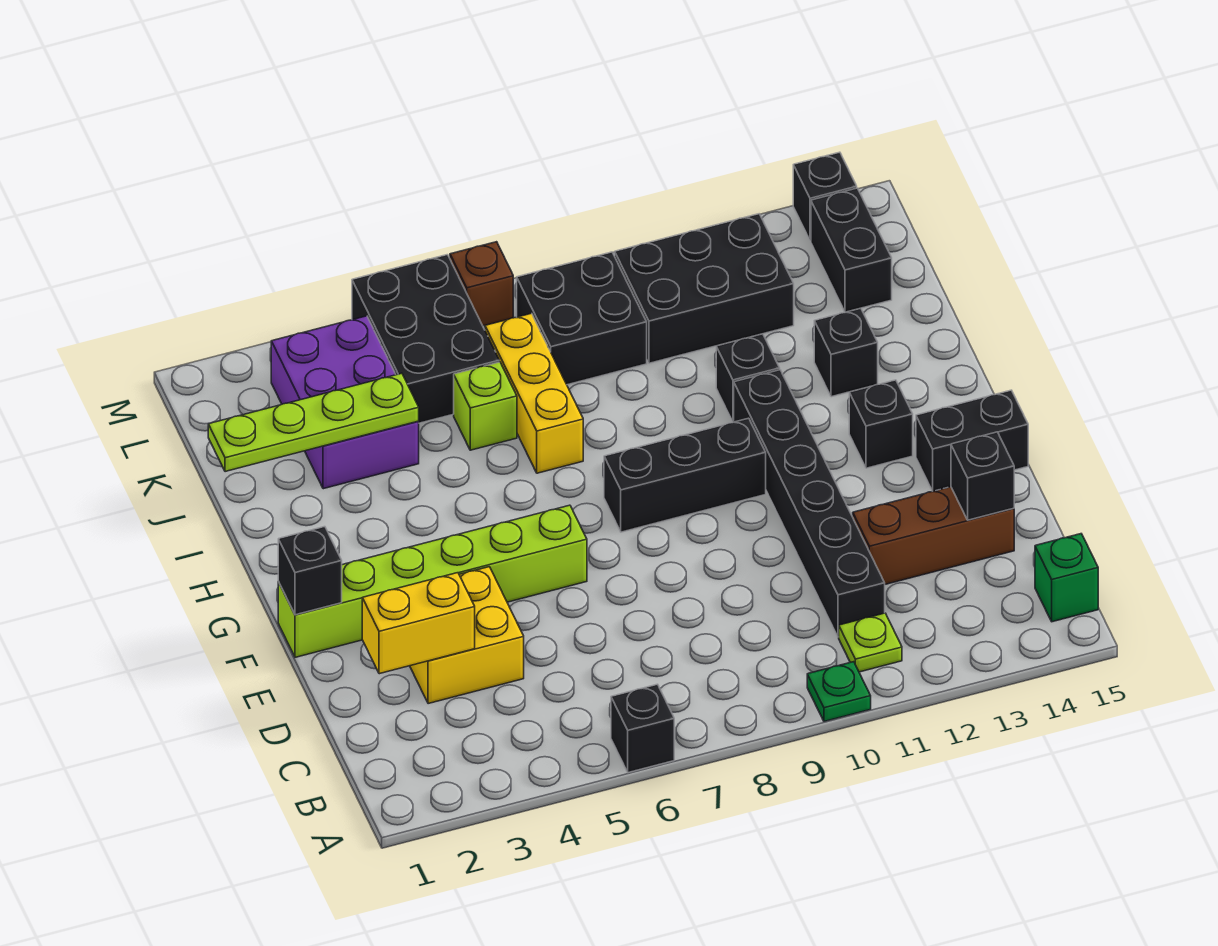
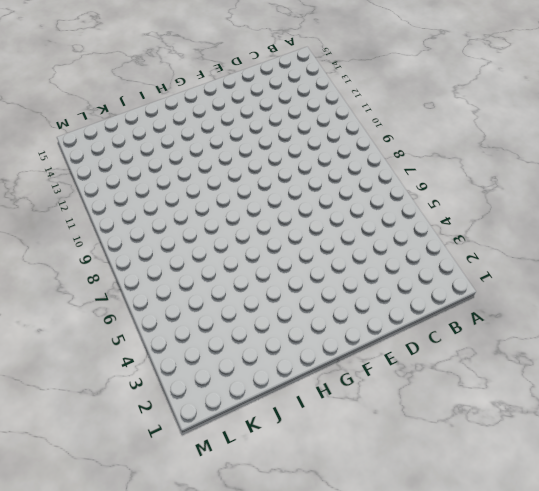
none -> black brick A6 level 1
none -> green plate A10 level 1
none -> lime plate B11 level 1

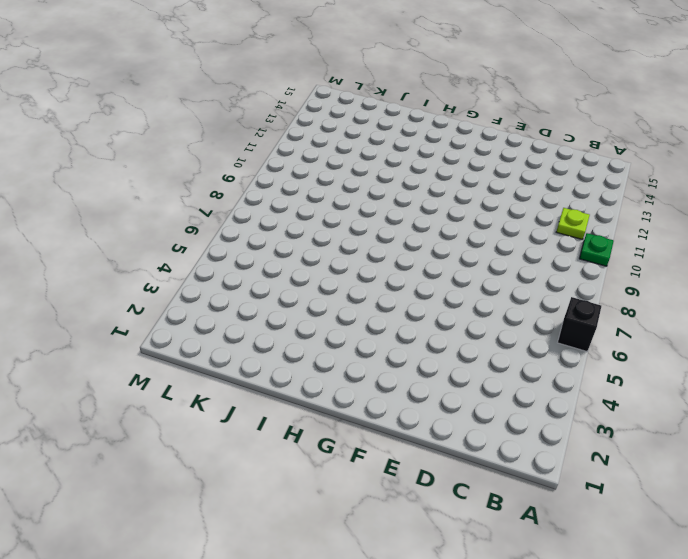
none -> green brick B15 level 1
none -> black brick C11:H11 level 1
none -> yellow brick D3:E4 level 1

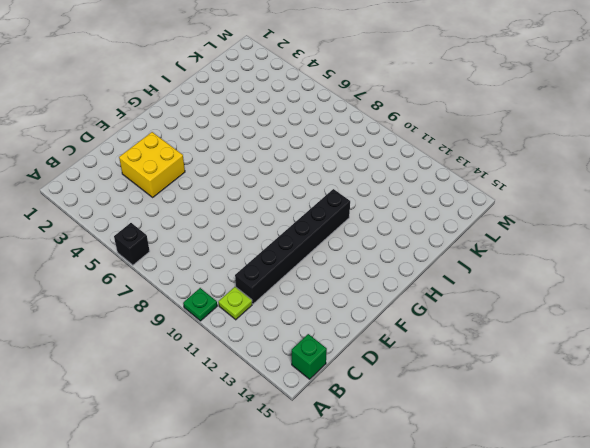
none -> brown brick D12:D14 level 1
none -> lime brick F1:F6 level 1
none -> black brick F14:F15 level 1

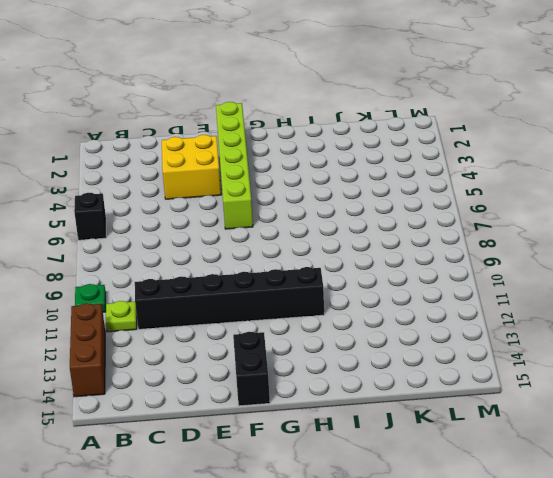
brown brick A12:A14 level 1 -> brown brick D12:D14 level 1
none -> green brick B15 level 1
none -> black brick G8:G10 level 1
none -> black brick G13 level 1

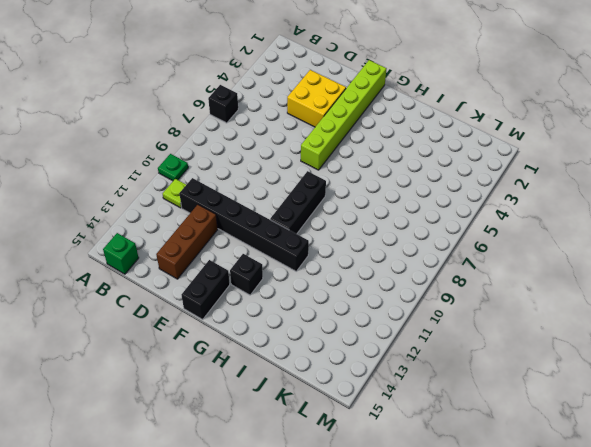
none -> yellow brick I7:K7 level 1
none -> black brick I11 level 1
none -> black brick I13 level 1

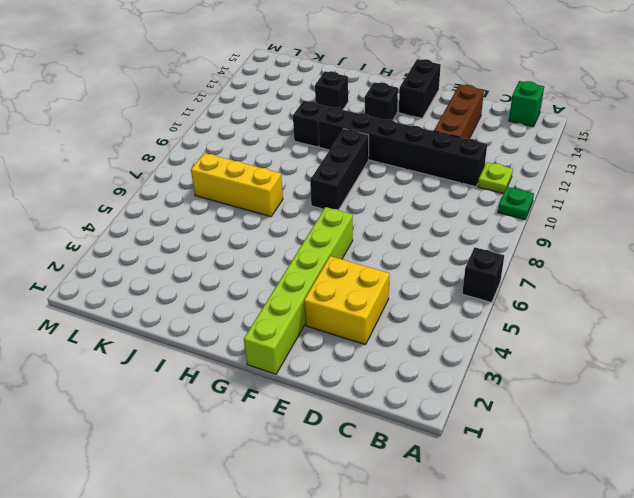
none -> purple brick J3:L4 level 1
none -> lime brick J6 level 1
none -> black brick K5:M6 level 1

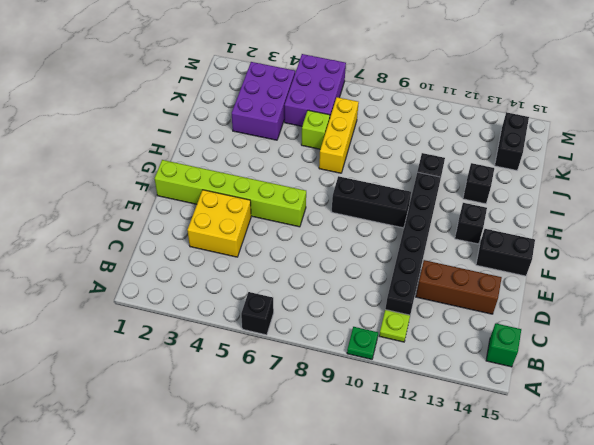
purple brick K5:M6 level 1 -> black brick K5:M6 level 1
none -> black brick K8:L9 level 1
none -> black brick K10:L12 level 1
none -> brown brick M7 level 1

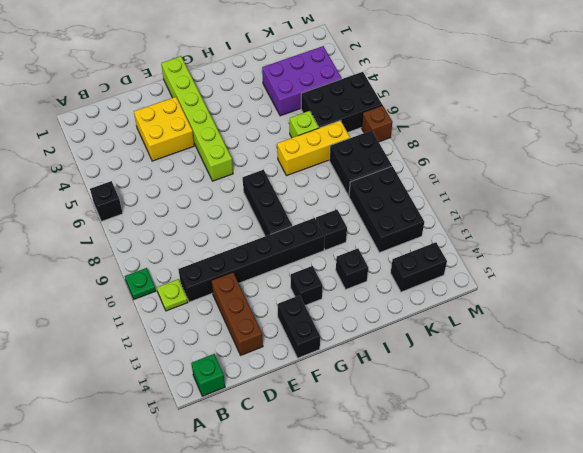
none -> black brick M14 level 1
none -> yellow brick D2:D3 level 2
none -> black brick D14 level 2

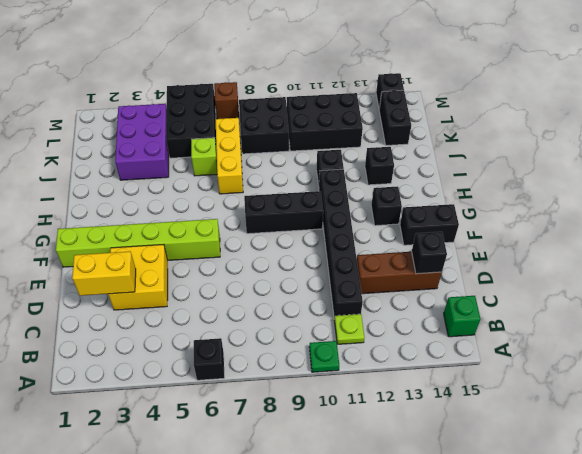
none -> black brick F1 level 2
none -> lime plate J1:J4 level 2

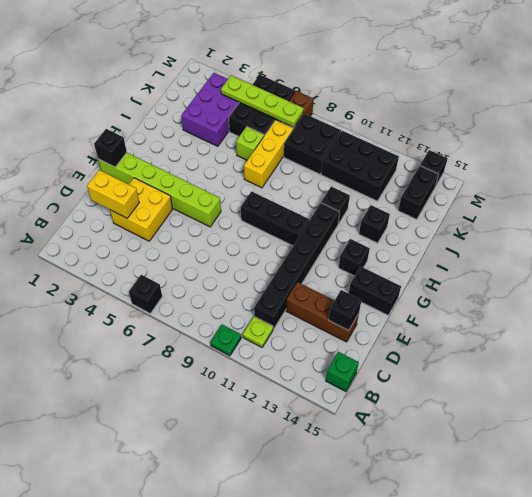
lime plate L4:L7 level 2 -> lime plate J1:J4 level 2

